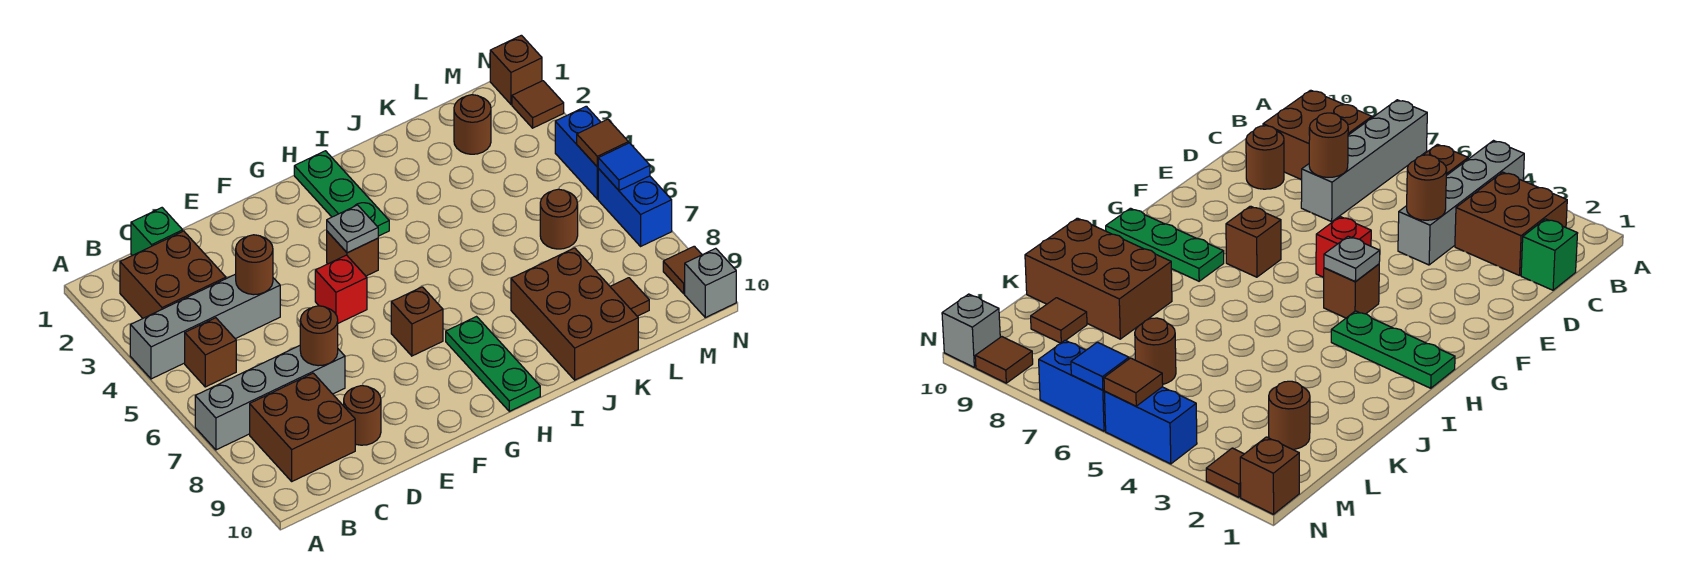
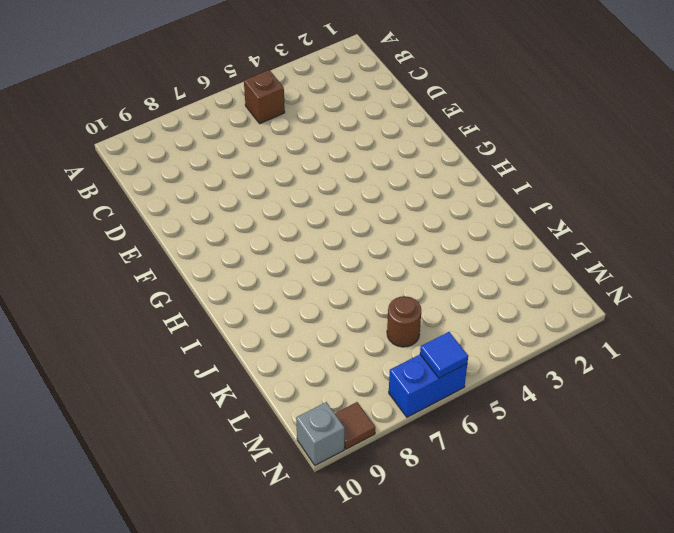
none -> grey brick A4:D4 level 1
none -> grey brick A7:D7 level 1
none -> brown brick B2:C3 level 1

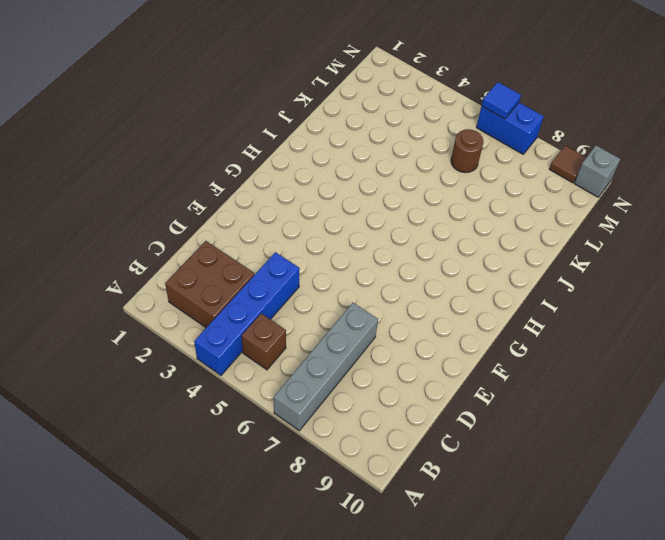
blue brick A4:D4 level 1 -> grey brick A4:D4 level 1
none -> brown brick B8:C9 level 1
none -> green brick C1 level 1
none -> brown round brick D9 level 1

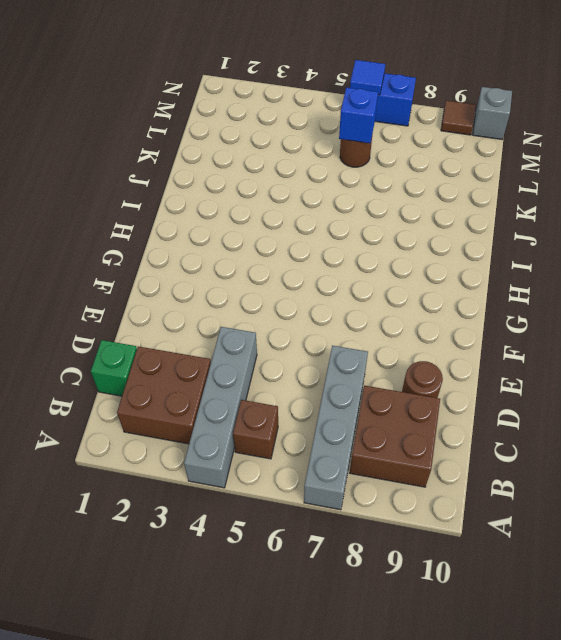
blue brick L6 level 2 -> none
none -> red brick F5 level 1
none -> brown brick G4 level 1
none -> brown brick G7 level 1

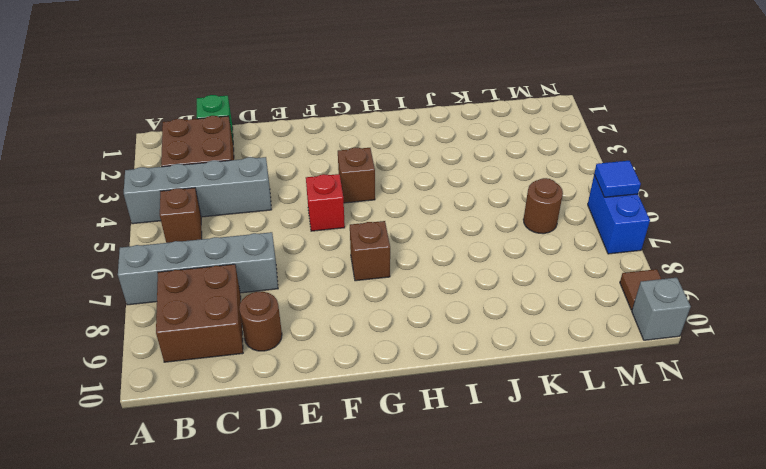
none -> green plate H1:H3 level 1
none -> green plate H8:H10 level 1
none -> brown brick J8:K10 level 1

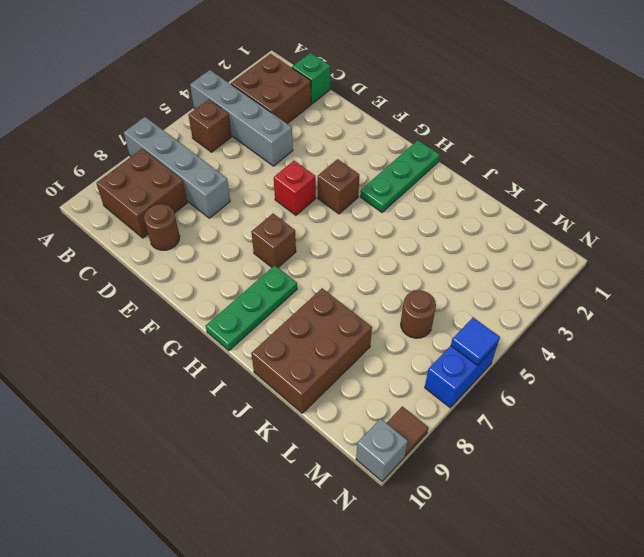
none -> brown round brick L2 level 1
none -> brown tile L9 level 1
none -> brown brick N1 level 1

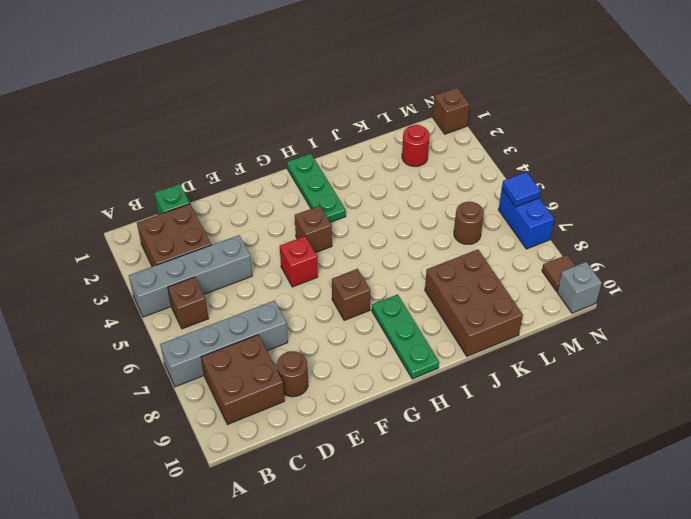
red round brick L2 level 1 -> brown round brick L2 level 1
none -> brown tile L9 level 1
none -> brown tile N2 level 1
none -> blue brick N4:N5 level 1

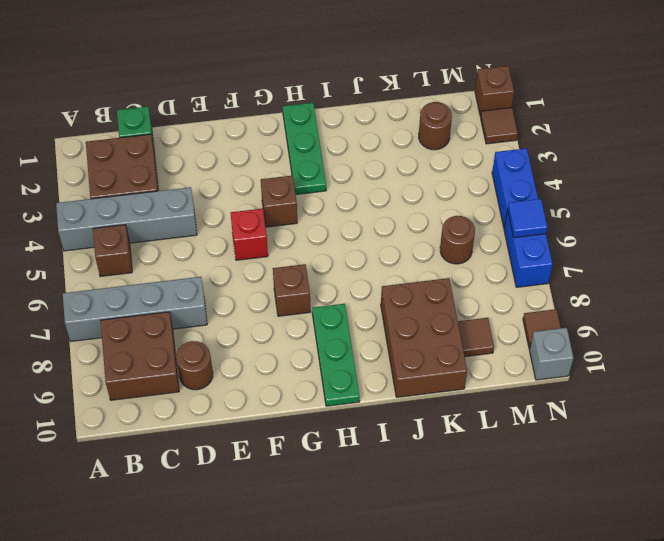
none -> brown round brick D4 level 2
none -> brown round brick D7 level 2
none -> grey plate G4 level 2

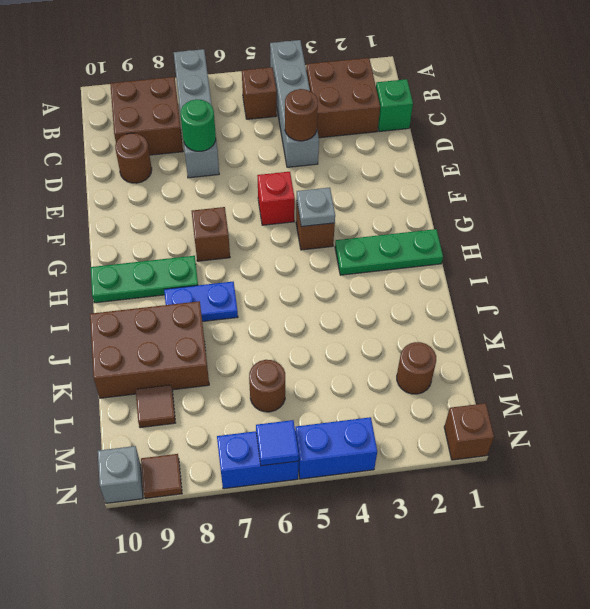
green round brick D7 level 2 -> brown round brick D7 level 2
blue plate I7:I8 level 1 -> none
none -> brown tile N2 level 1
none -> brown tile N5 level 2

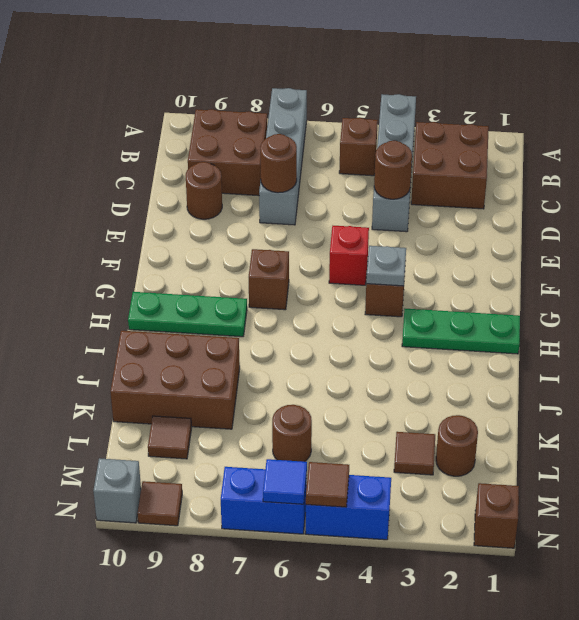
brown tile L3 level 1 -> brown tile N2 level 1
none -> green brick C1 level 1

